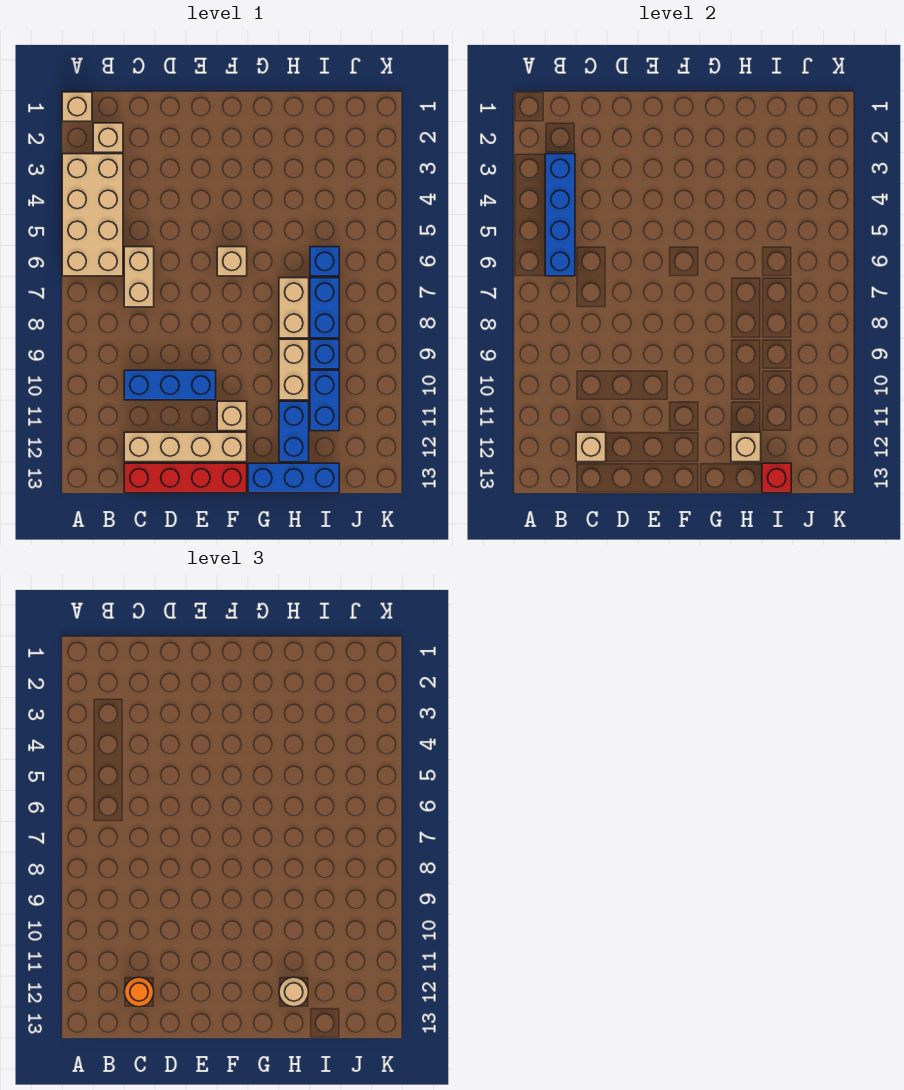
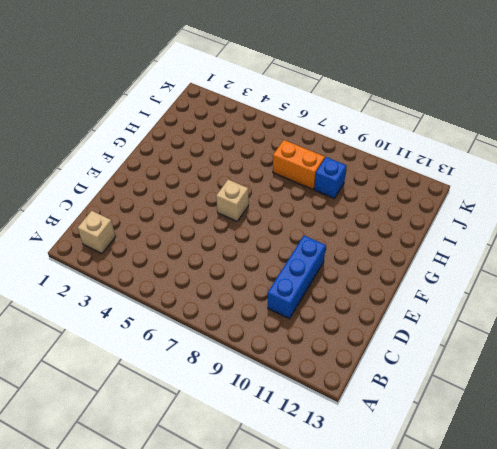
orange brick I7:I8 level 1 -> blue brick I7:I8 level 1
none -> tan brick A1 level 1
none -> tan brick A3:B6 level 1
none -> tan brick C6:C7 level 1

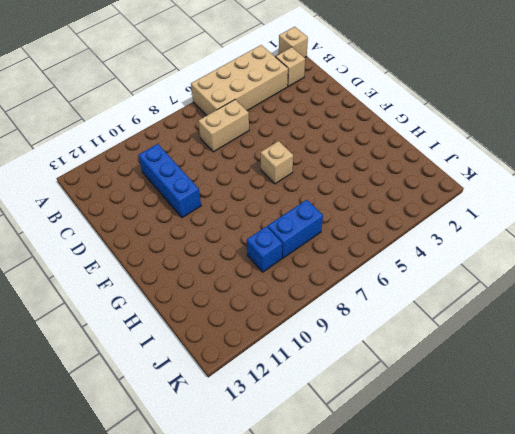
none -> tan brick C12:F12 level 1
none -> red brick C13:F13 level 1
none -> tan brick F11 level 1

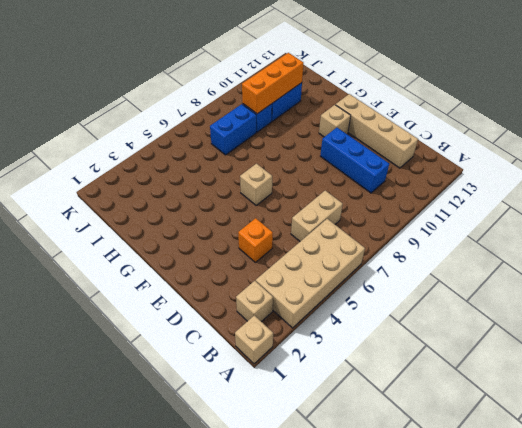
orange brick D4 level 1 -> none
orange brick I9:I11 level 2 -> none
none -> red brick C13:F13 level 1
none -> blue brick G13:I13 level 1
none -> tan brick H7:H8 level 1

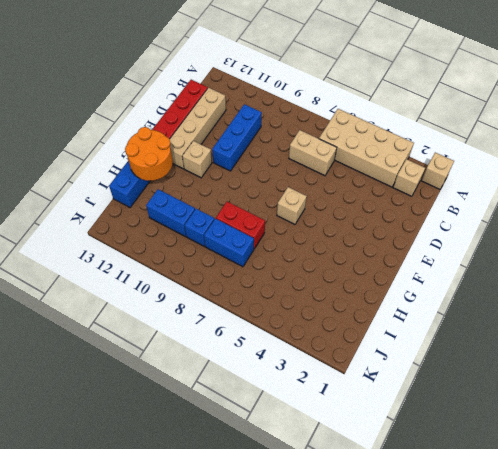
orange round brick G12:H13 level 2 -> tan brick H12 level 2
red brick H7:H8 level 1 -> tan brick H7:H8 level 1
none -> tan brick H9:H10 level 1
none -> blue brick H11:H12 level 1
none -> blue brick I6 level 1

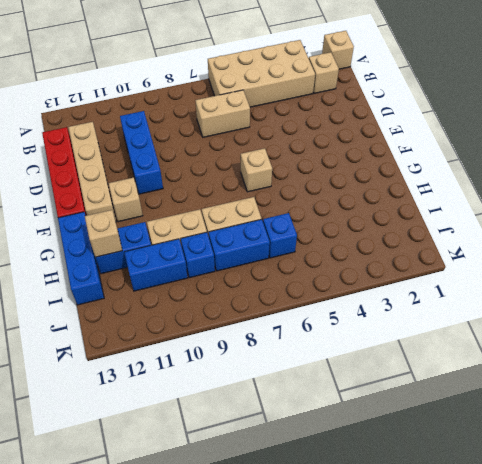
none -> blue brick B3:B6 level 2
none -> tan brick C12 level 2
none -> red brick I13 level 2

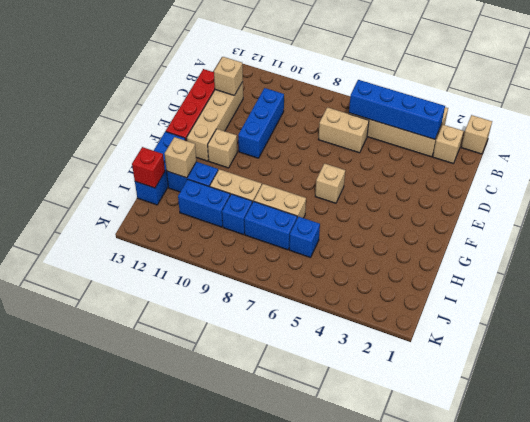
none -> orange round brick C12 level 3
none -> tan round brick H12 level 3

